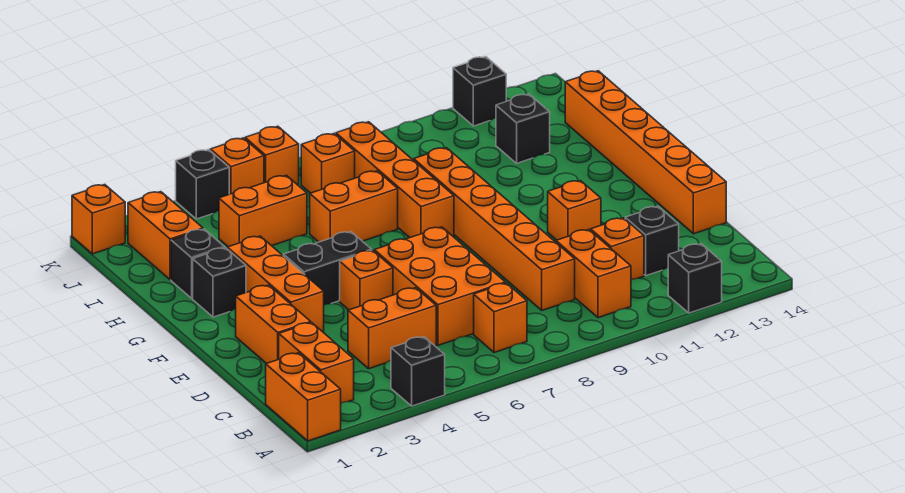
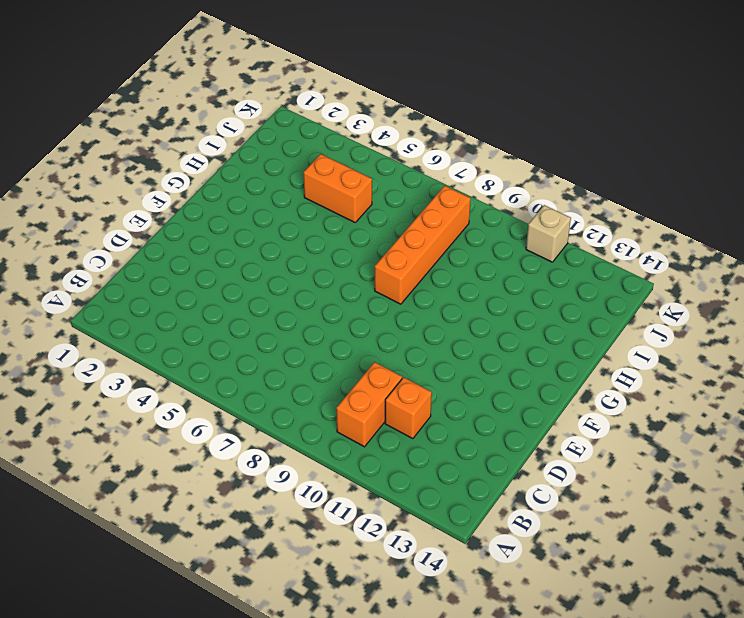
tan brick K11 level 1 -> none
none -> orange brick A1:B1 level 1
none -> black brick A4 level 1
none -> black brick A12 level 1
none -> orange brick B2:C2 level 1

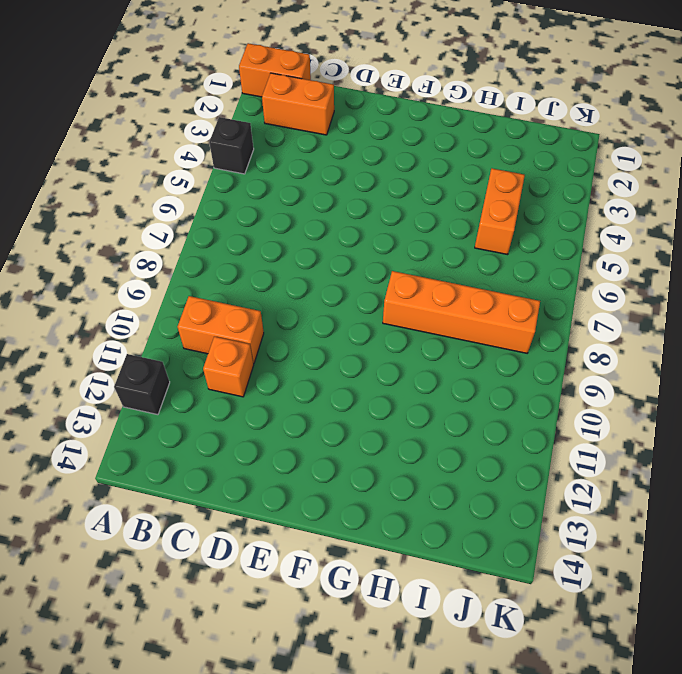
none -> orange brick B7 level 1
none -> orange brick C4:C5 level 1
none -> orange brick C6:E7 level 1
none -> orange brick C9:H9 level 1

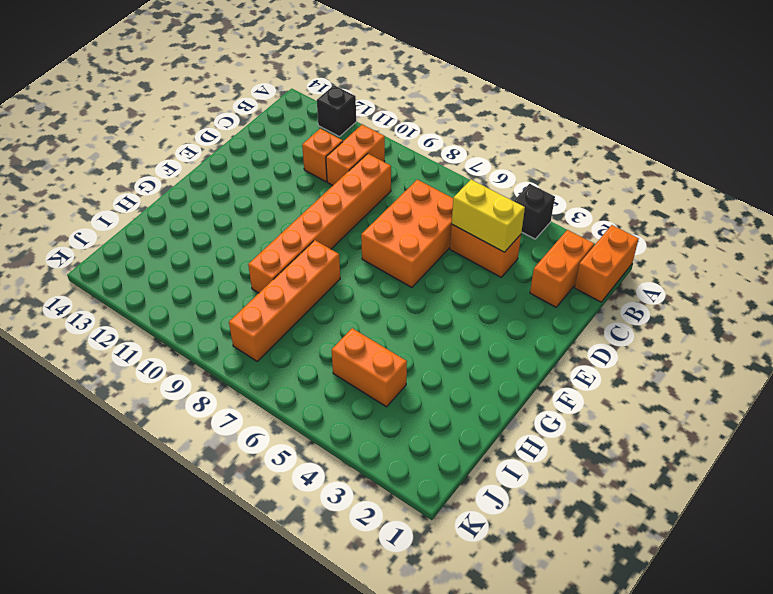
yellow brick C4:C5 level 2 -> none
none -> orange brick B7 level 1
none -> black brick C12 level 1
none -> orange brick D2:E2 level 1
none -> orange brick D14:I14 level 1

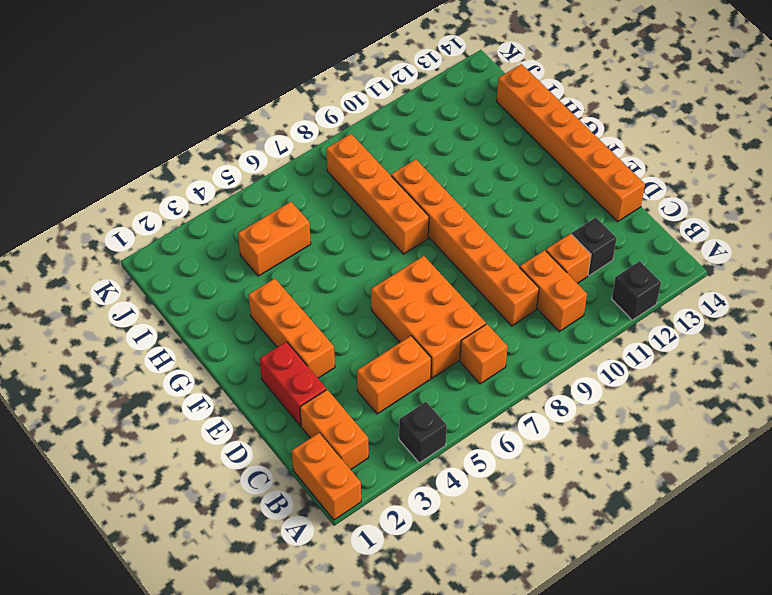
red brick D2:E2 level 1 -> orange brick D2:E2 level 1
none -> orange brick E5 level 1
none -> orange brick E11 level 1
none -> black brick F4:F5 level 1
none -> black brick G2 level 1

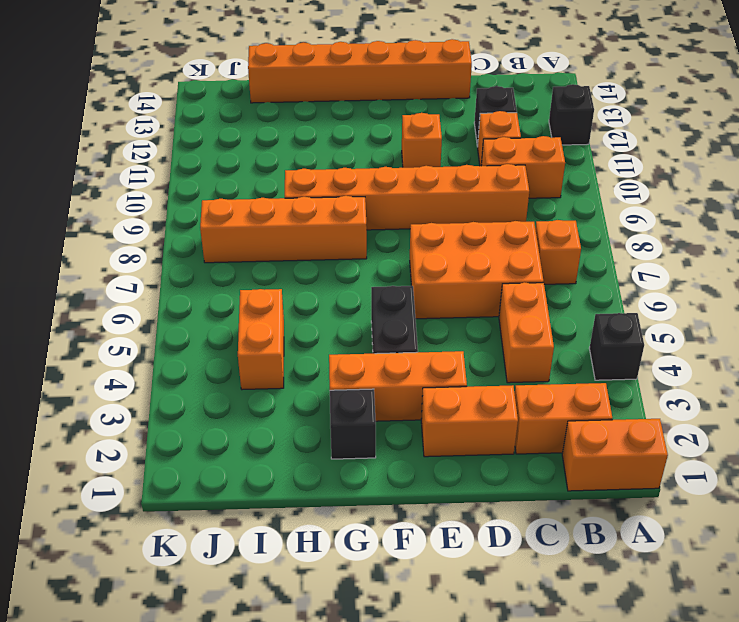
none -> orange brick E5 level 1
none -> black brick H2 level 1
none -> orange brick H6:H7 level 1
none -> orange brick I2:J2 level 1

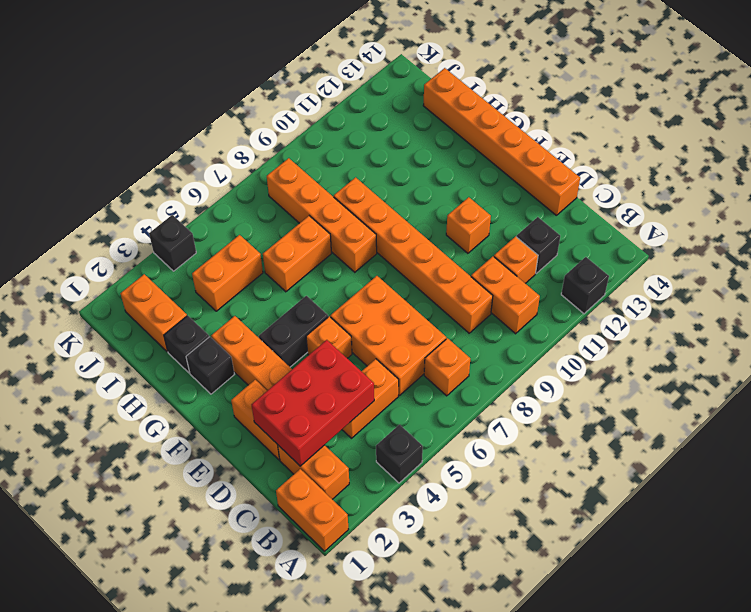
red brick C2:D4 level 2 -> none
none -> black brick I12 level 1
none -> orange brick J7 level 1
none -> orange brick K1 level 1
none -> orange brick K5 level 1

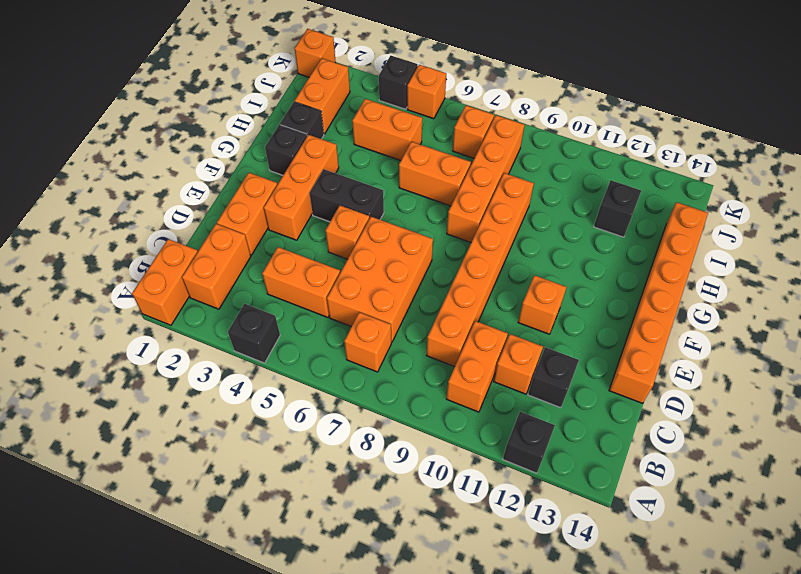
none -> orange brick K6 level 1
none -> black brick K12 level 1

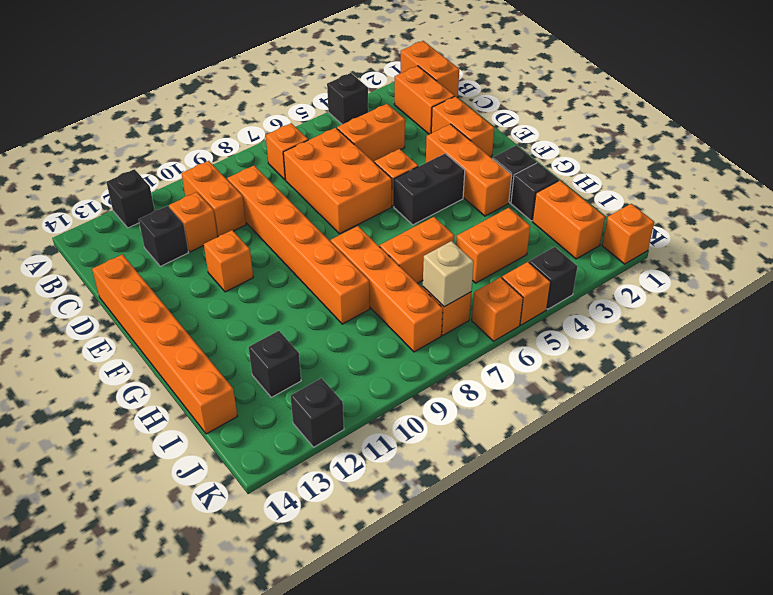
tan brick J7 level 2 -> none

